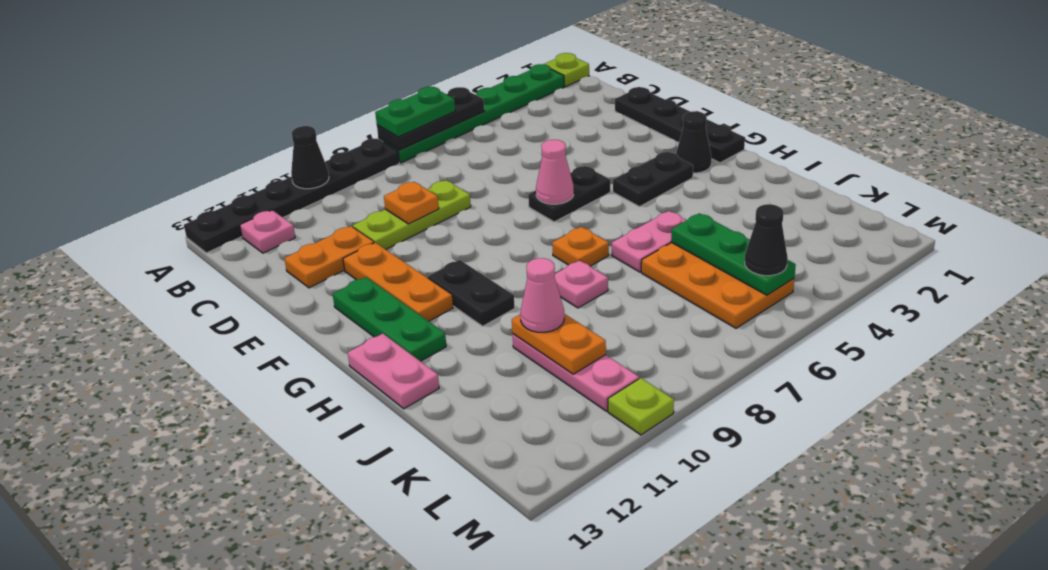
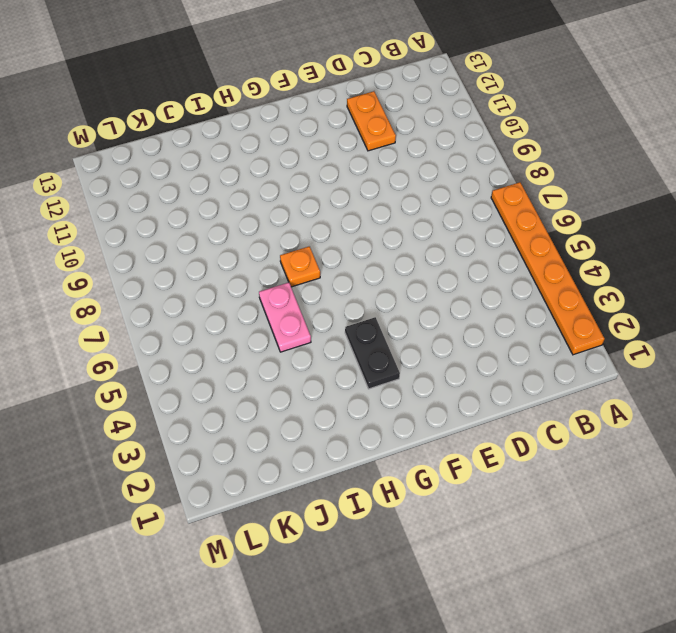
orange plate A2:A7 level 1 -> green plate A2:A7 level 1
none -> lime plate A1 level 1
none -> black plate A8:A13 level 1
none -> pink plate B12 level 1

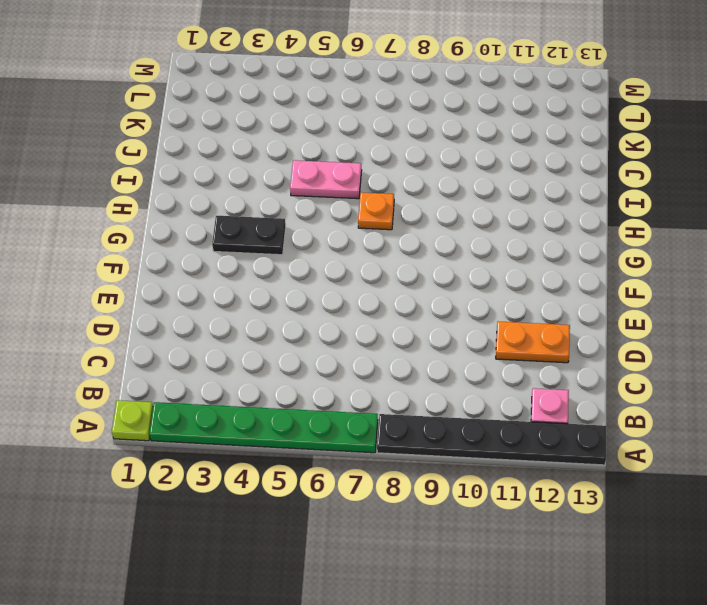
none -> black plate D1:G1 level 1
none -> lime plate D8:D10 level 1
none -> orange plate E11:G11 level 1

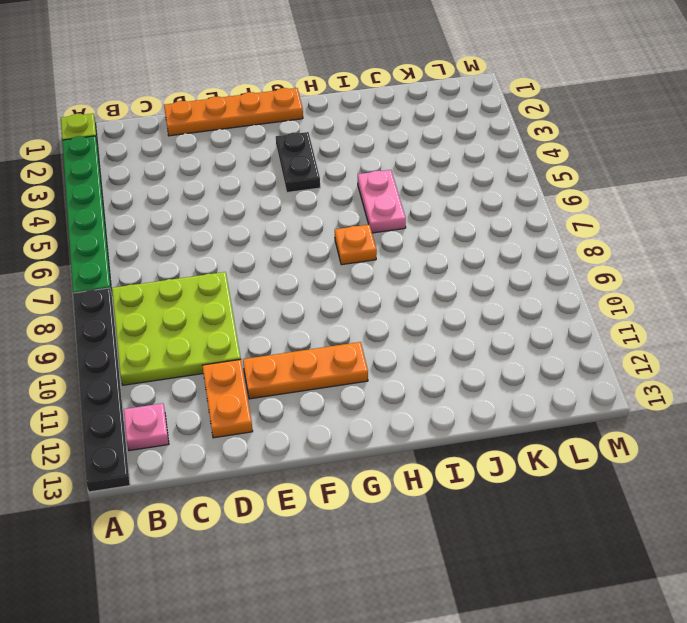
lime plate B8:D10 level 1 -> lime plate D8:D10 level 1
orange plate D1:G1 level 1 -> black plate D1:G1 level 1
none -> black plate F5:F6 level 1
none -> green plate F12:H12 level 1
none -> black cone G2 level 1

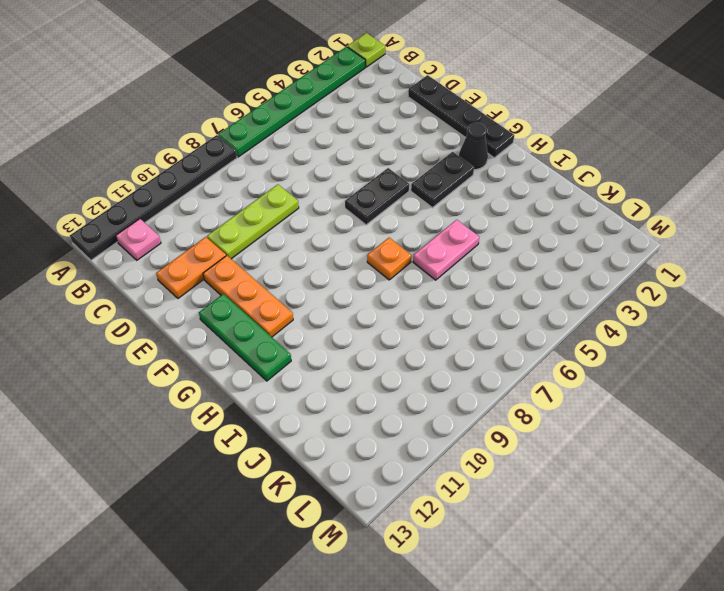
none -> black plate G10:H10 level 1
none -> pink plate H13:I13 level 1
none -> pink plate I8 level 1

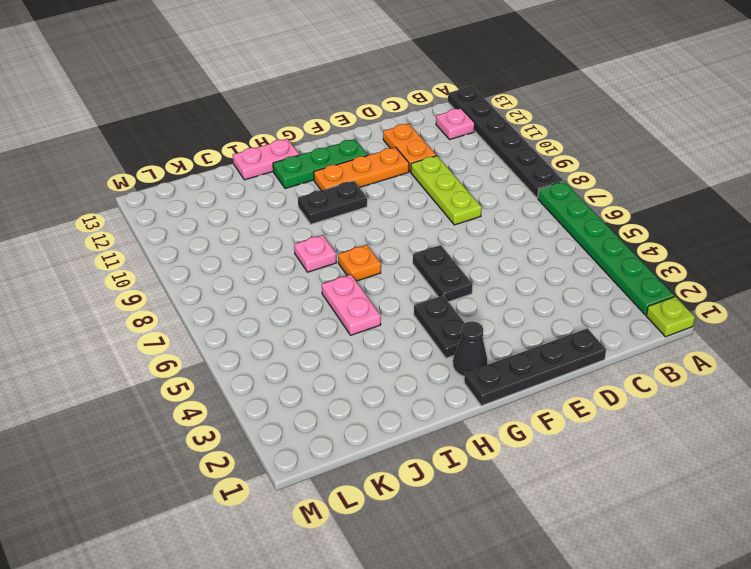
none -> orange plate J5:L6 level 1
none -> pink plate J10:L10 level 1
none -> lime plate M10 level 1

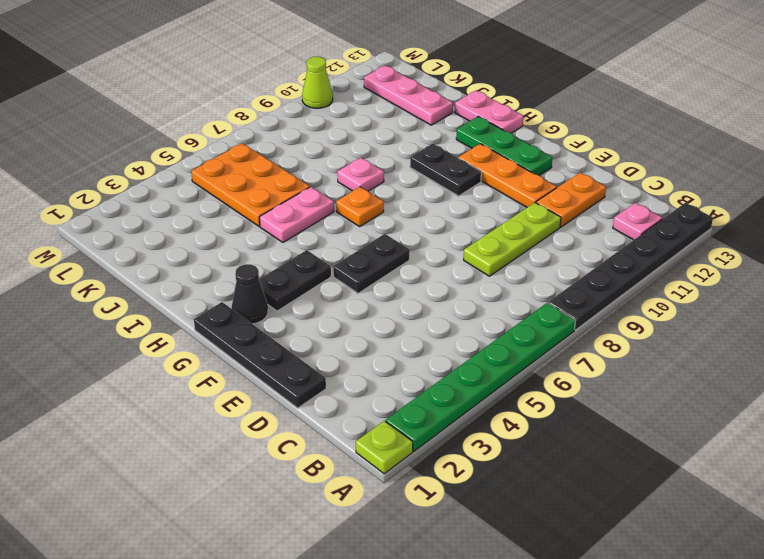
pink plate J12:L12 level 1 -> pink plate J10:L10 level 1
lime cone M10 level 1 -> lime plate M10 level 1
none -> black plate A5:A7 level 2
none -> black cone A10 level 2
none -> orange plate D9 level 2

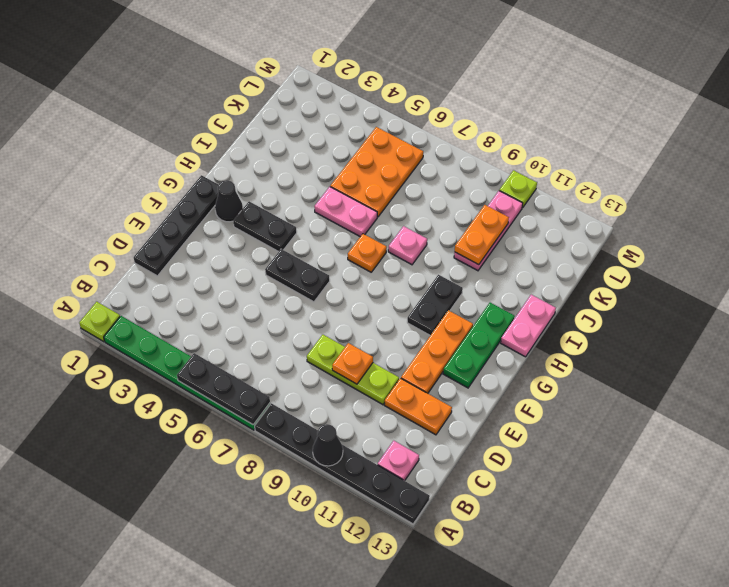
none -> pink cone F6 level 2
none -> green plate J5:L5 level 2
none -> green plate A6:A7 level 3

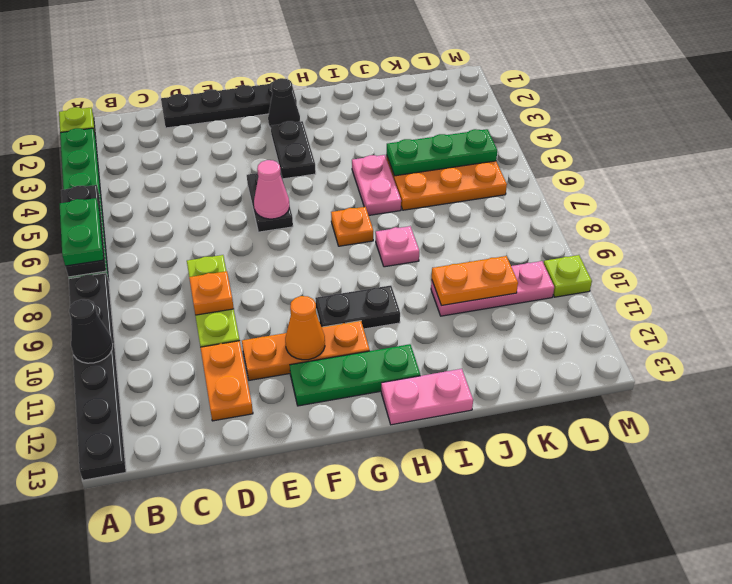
orange cone F11 level 2 -> none
none -> pink plate B12 level 1
none -> pink cone J10 level 3
none -> black cone L5 level 3

